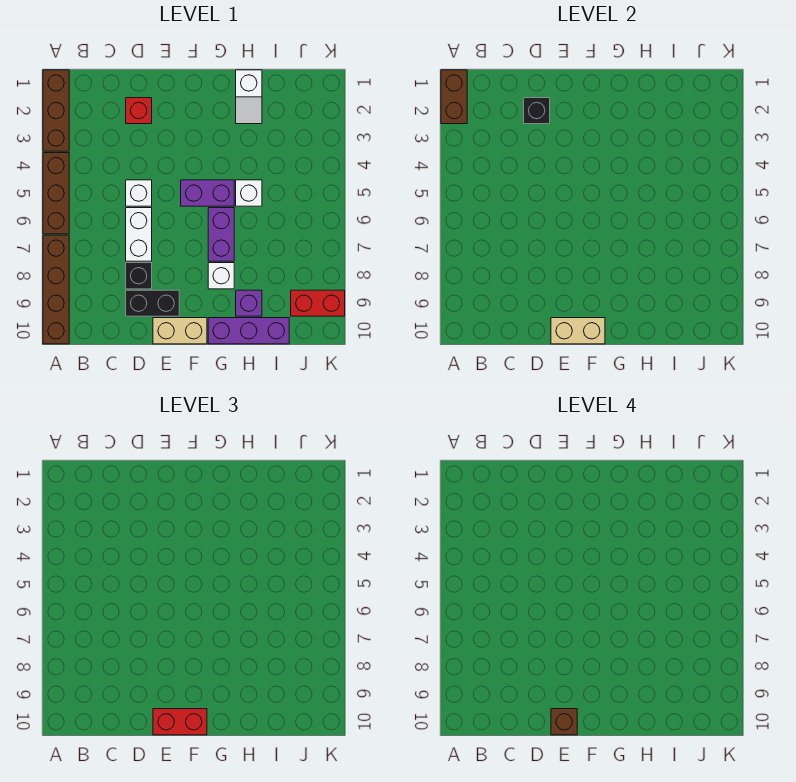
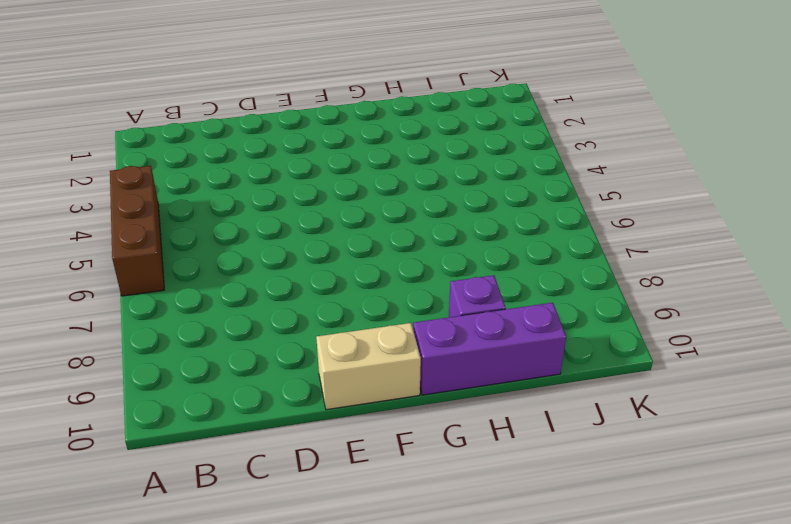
none -> brown brick A1:A3 level 1
none -> brown brick A7:A10 level 1
none -> red brick D2 level 1

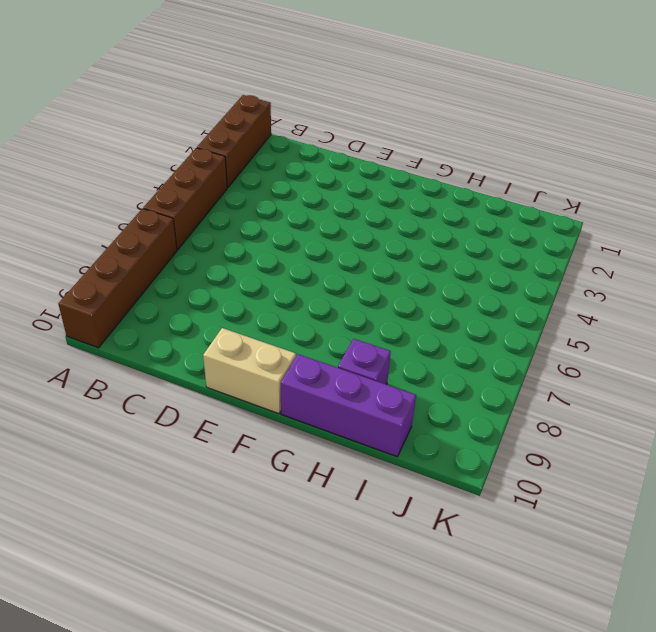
none -> red brick D2 level 1
none -> white brick D5 level 1
none -> white brick D6:D7 level 1

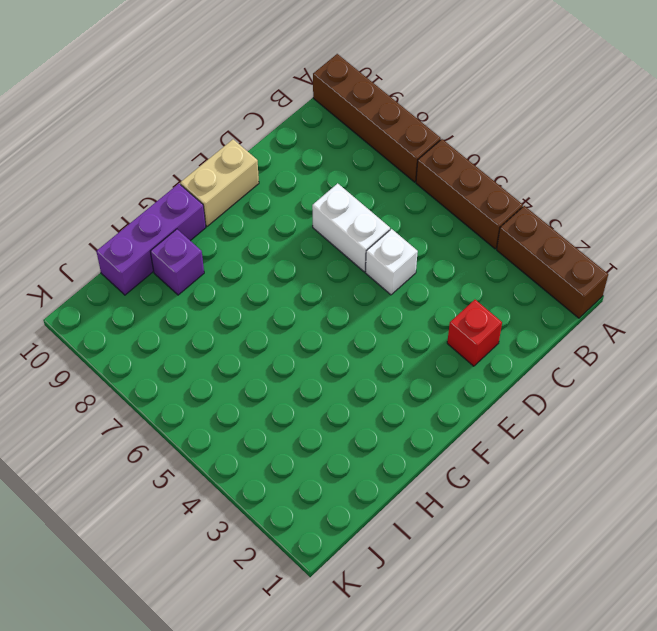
none -> black brick D8 level 1
none -> black brick D9:E9 level 1
none -> purple brick F5:G5 level 1

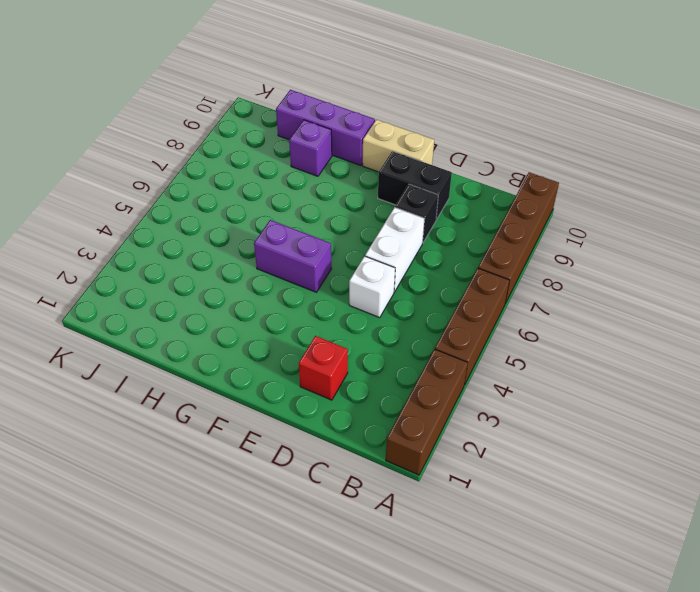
none -> purple brick G6:G7 level 1
none -> white brick G8 level 1
none -> white slope H1:H2 level 1 top 1

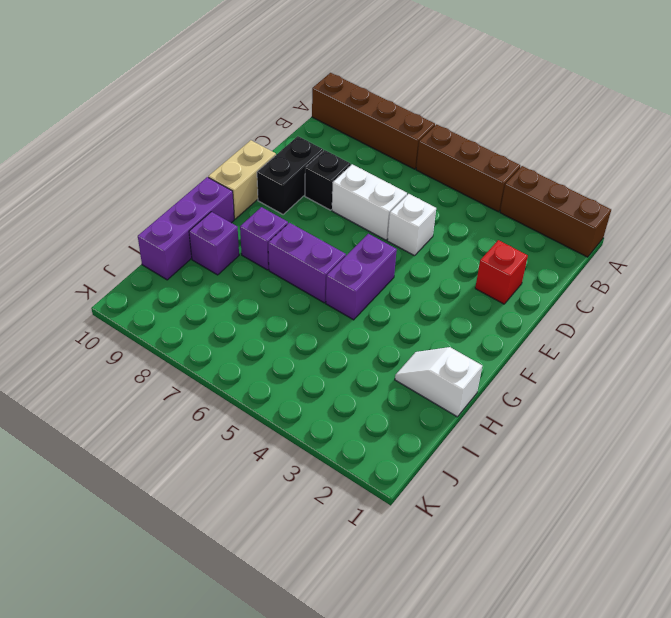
purple brick G8 level 1 -> white brick G8 level 1
none -> white brick H5 level 1
none -> red brick J9:K9 level 1
none -> brown brick A1:A2 level 2

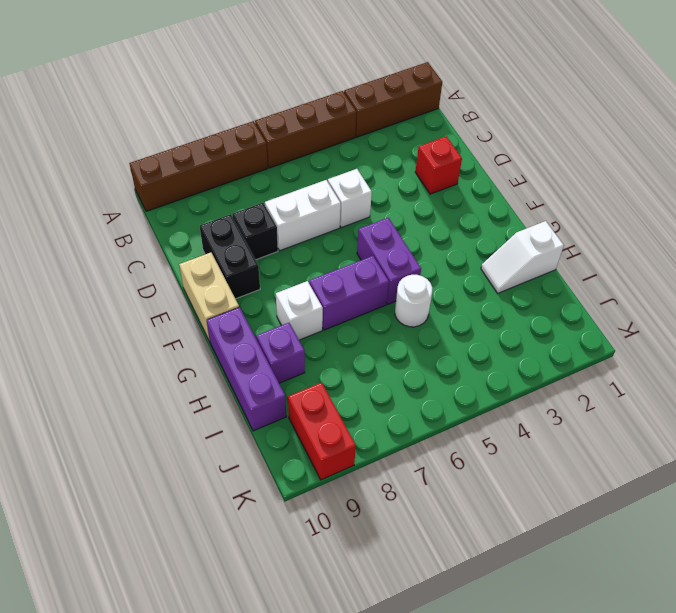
white round brick H5 level 1 -> white brick H5 level 1
none -> brown brick A1:A2 level 2
none -> black brick D2 level 2
none -> tan brick E10:F10 level 2

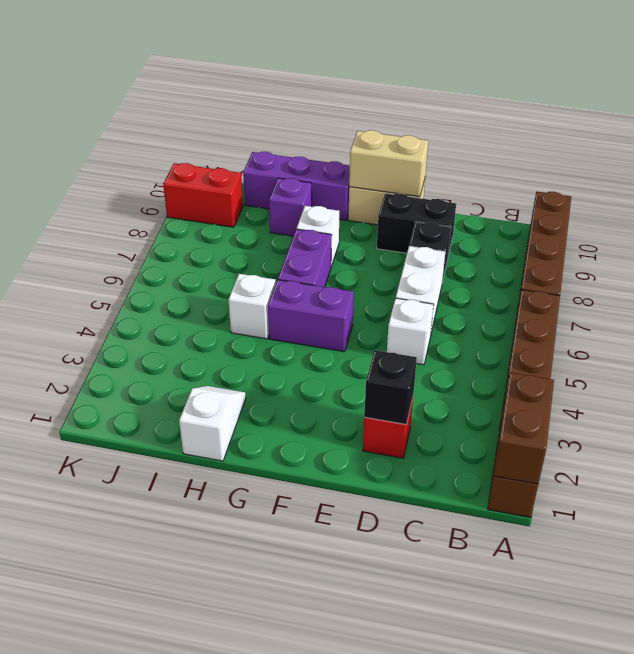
none -> red brick E10:F10 level 3
none -> brown brick E10 level 4

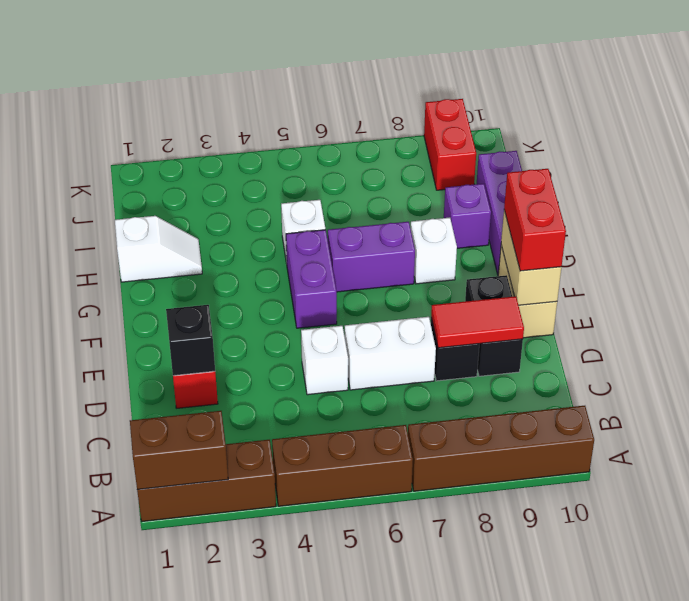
red tile D8:D9 level 2 -> none
none -> brown brick E10 level 4

